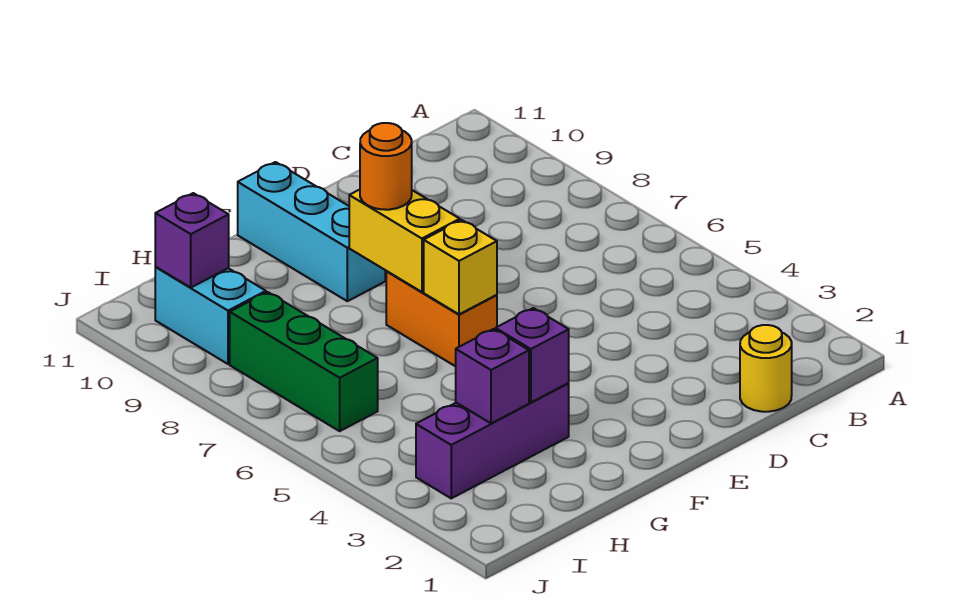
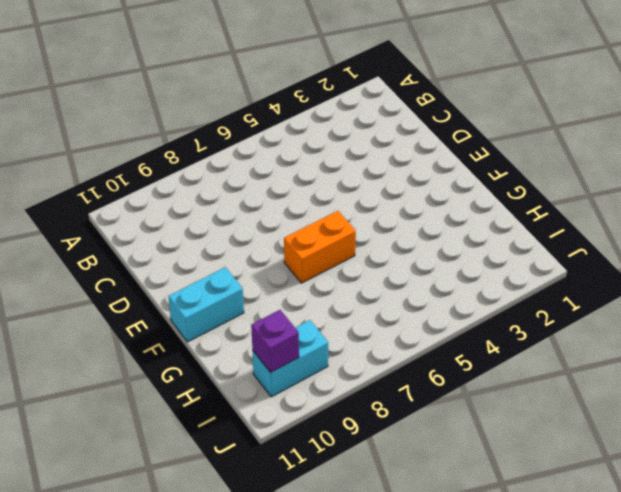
cyan brick F10:F11 level 1 -> cyan brick F9:F11 level 1
none -> yellow round brick C1 level 1
none -> purple brick G3:I3 level 1
none -> green brick I6:I8 level 1

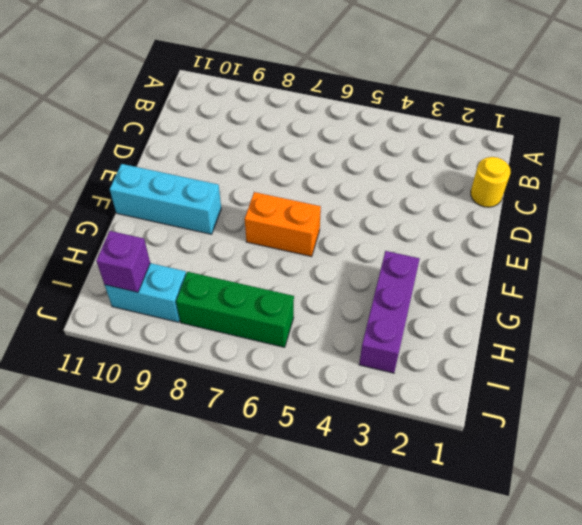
none -> yellow brick F6 level 2
none -> yellow brick F7:F8 level 2
none -> purple brick G3 level 2

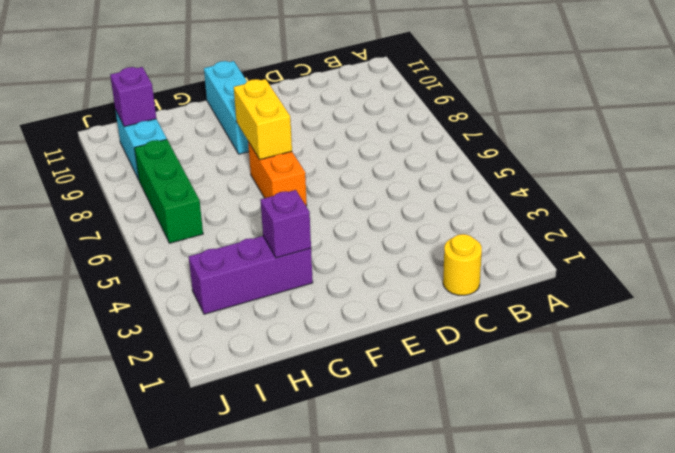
none -> yellow brick F6 level 2
none -> purple brick H3 level 2
none -> orange round brick F8 level 3

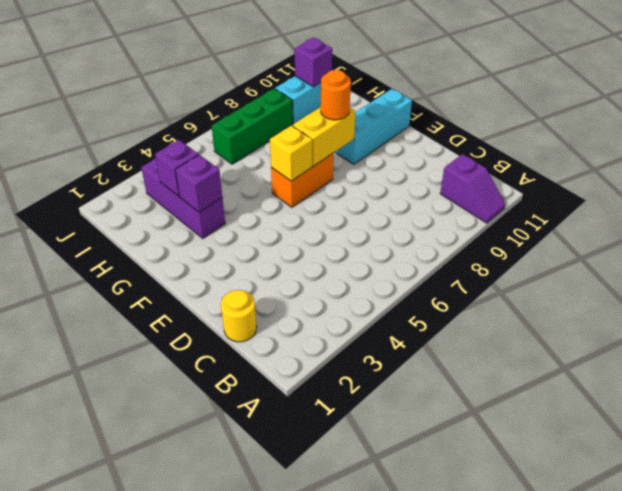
purple slope A10:B10 level 1 top B -> none

